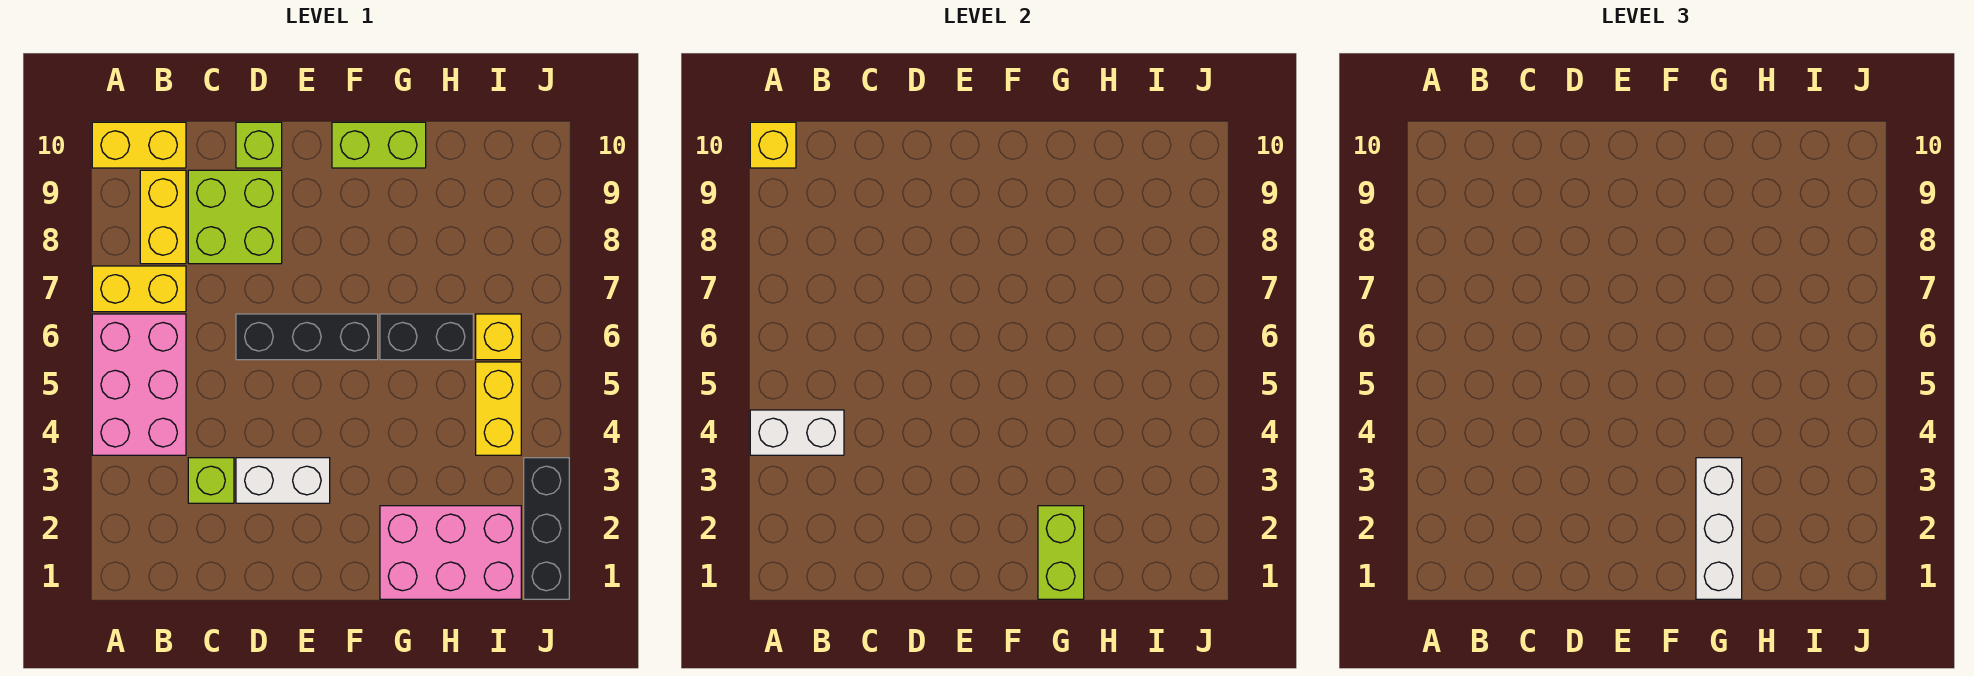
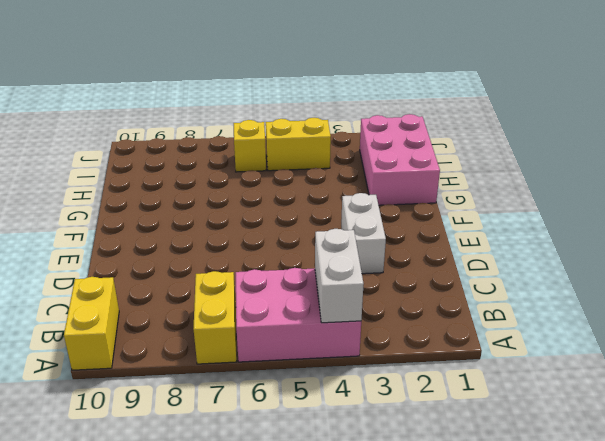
none -> yellow brick B8:B9 level 1
none -> lime brick C3 level 1
none -> lime brick C8:D9 level 1

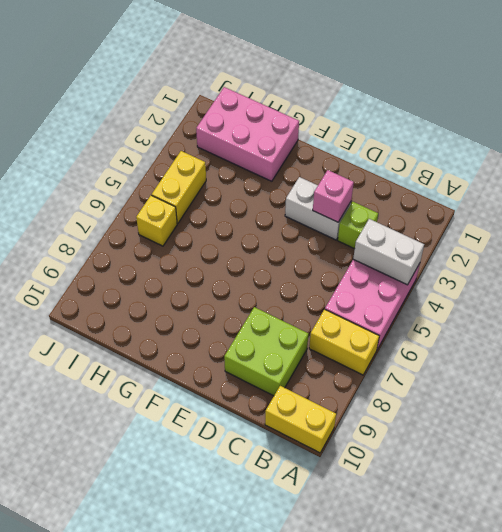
pink brick D3 level 2 -> none
none -> yellow brick B8:B9 level 1
none -> black brick D6:F6 level 1
none -> lime brick D10 level 1

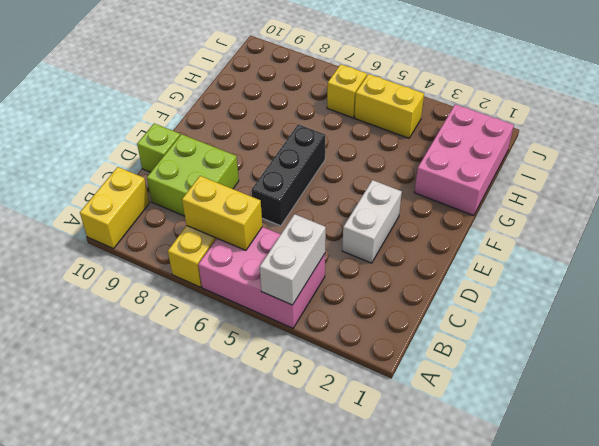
yellow brick B6:B7 level 2 -> yellow brick B8:B9 level 1
none -> lime brick C3 level 1
none -> lime brick F10:G10 level 1
none -> black brick G6:H6 level 1

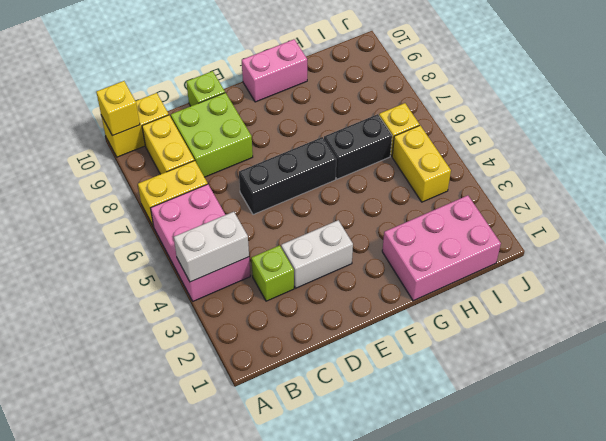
pink brick F10:G10 level 1 -> lime brick F10:G10 level 1
none -> black brick J1:J3 level 1
none -> lime brick G1:G2 level 2
none -> white brick G1:G3 level 3

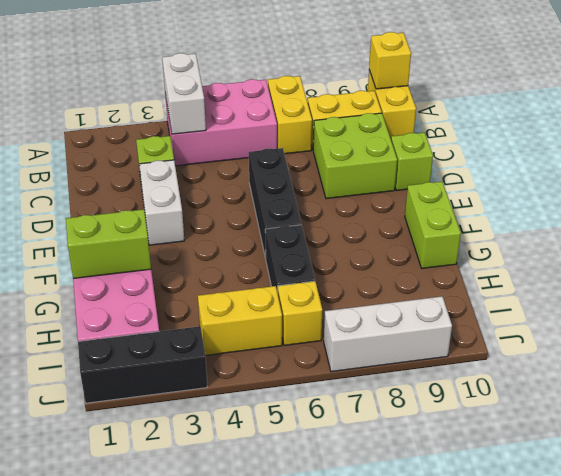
white brick J7:J9 level 1 -> white brick G1:G3 level 3

